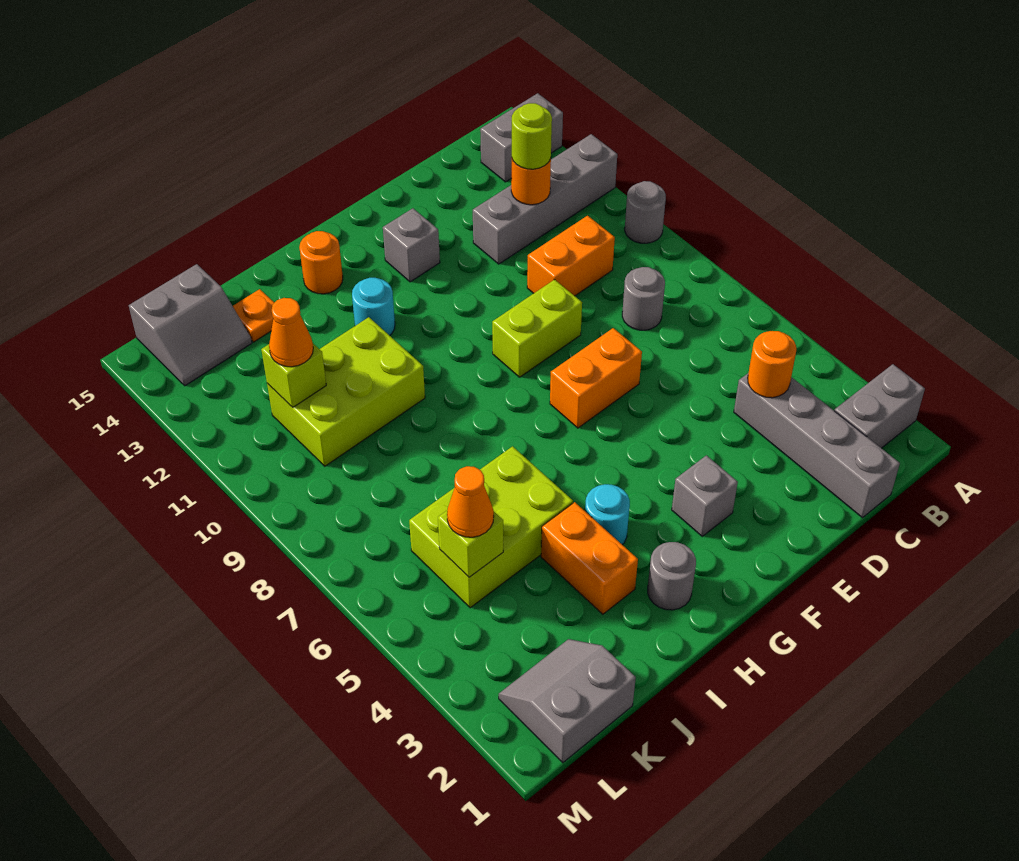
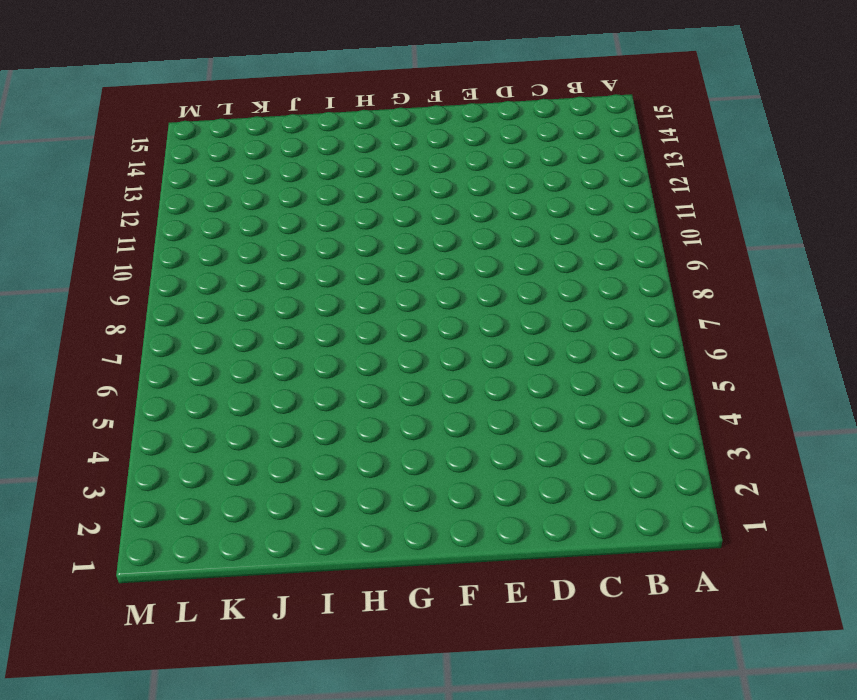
none -> grey brick A2:B2 level 1
none -> grey round brick A10 level 1
none -> grey brick A12:D12 level 1

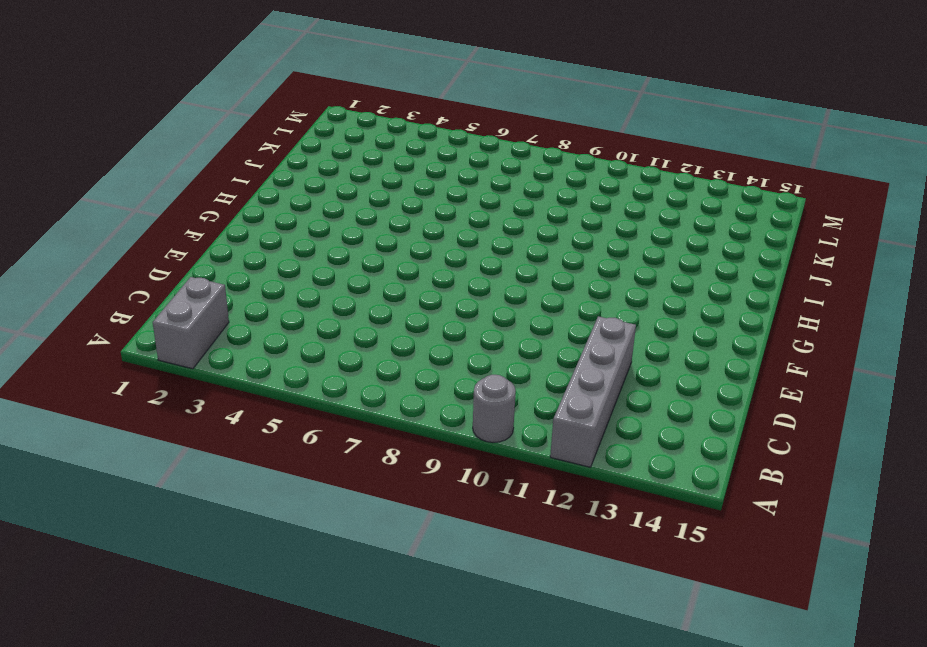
none -> grey brick A14:B14 level 1
none -> grey brick C1:C4 level 1
none -> grey round brick C8 level 1

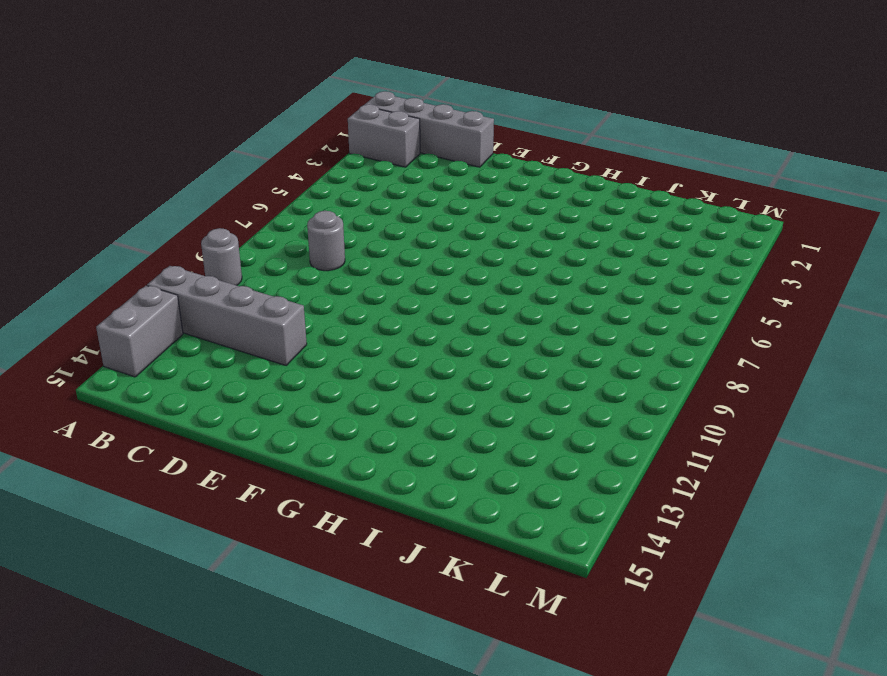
grey brick A1:D1 level 1 -> grey brick C1:C4 level 1
grey brick A13:A14 level 1 -> grey brick A14:B14 level 1
none -> orange brick C10:D10 level 1
none -> orange brick E7:F7 level 1
none -> lime brick E9:F9 level 1

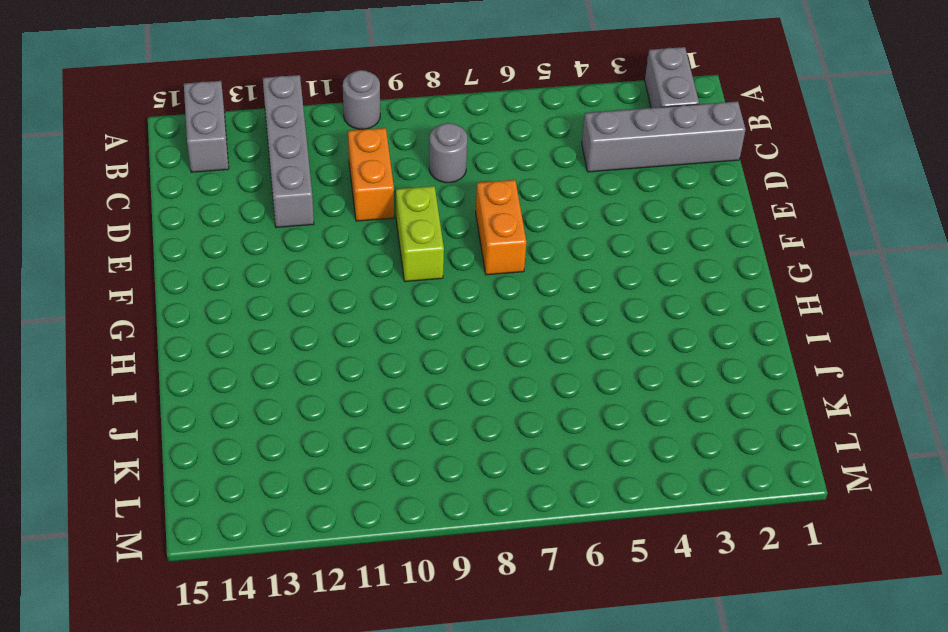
none -> grey brick F3 level 1
none -> grey brick F13 level 1
none -> grey round brick H2 level 1

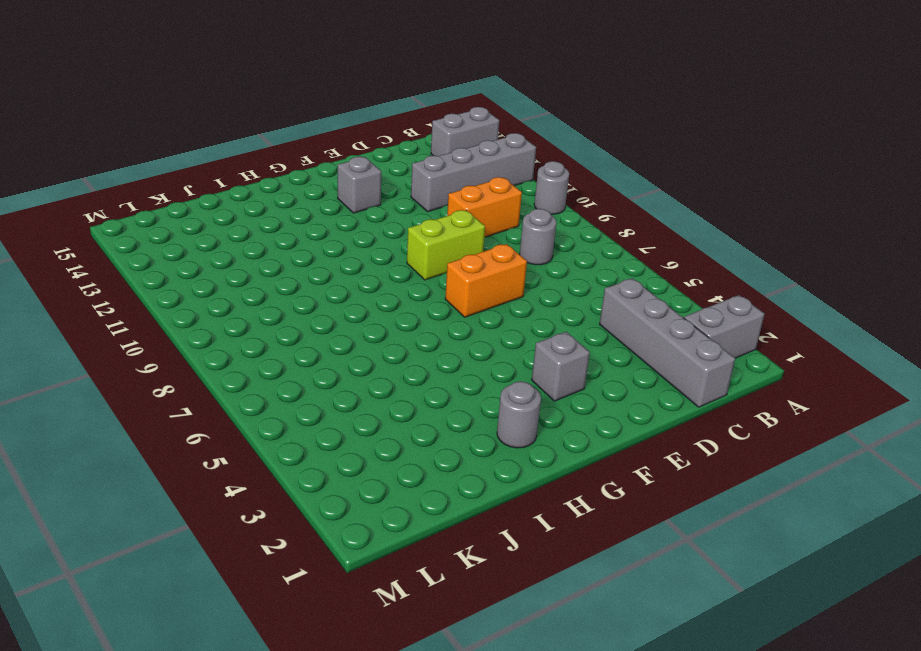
none -> cyan round brick H4 level 1
none -> cyan round brick H12 level 1
none -> orange round brick H14 level 1

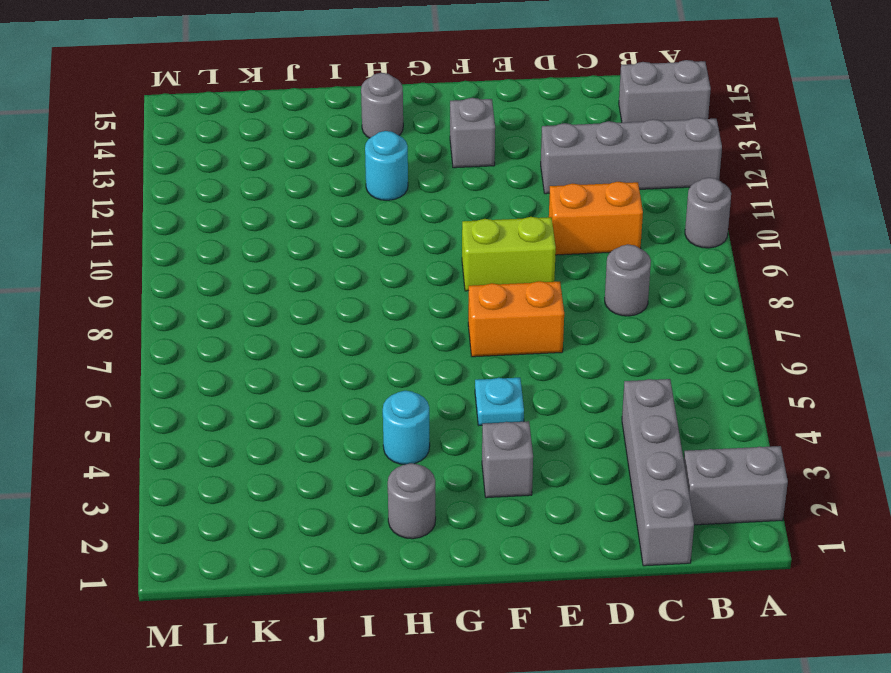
cyan plate F5 level 1 -> none
grey round brick H14 level 1 -> orange round brick H14 level 1
none -> orange brick I3:I4 level 1
none -> lime brick I5:K6 level 1
none -> lime brick I10:K11 level 1

